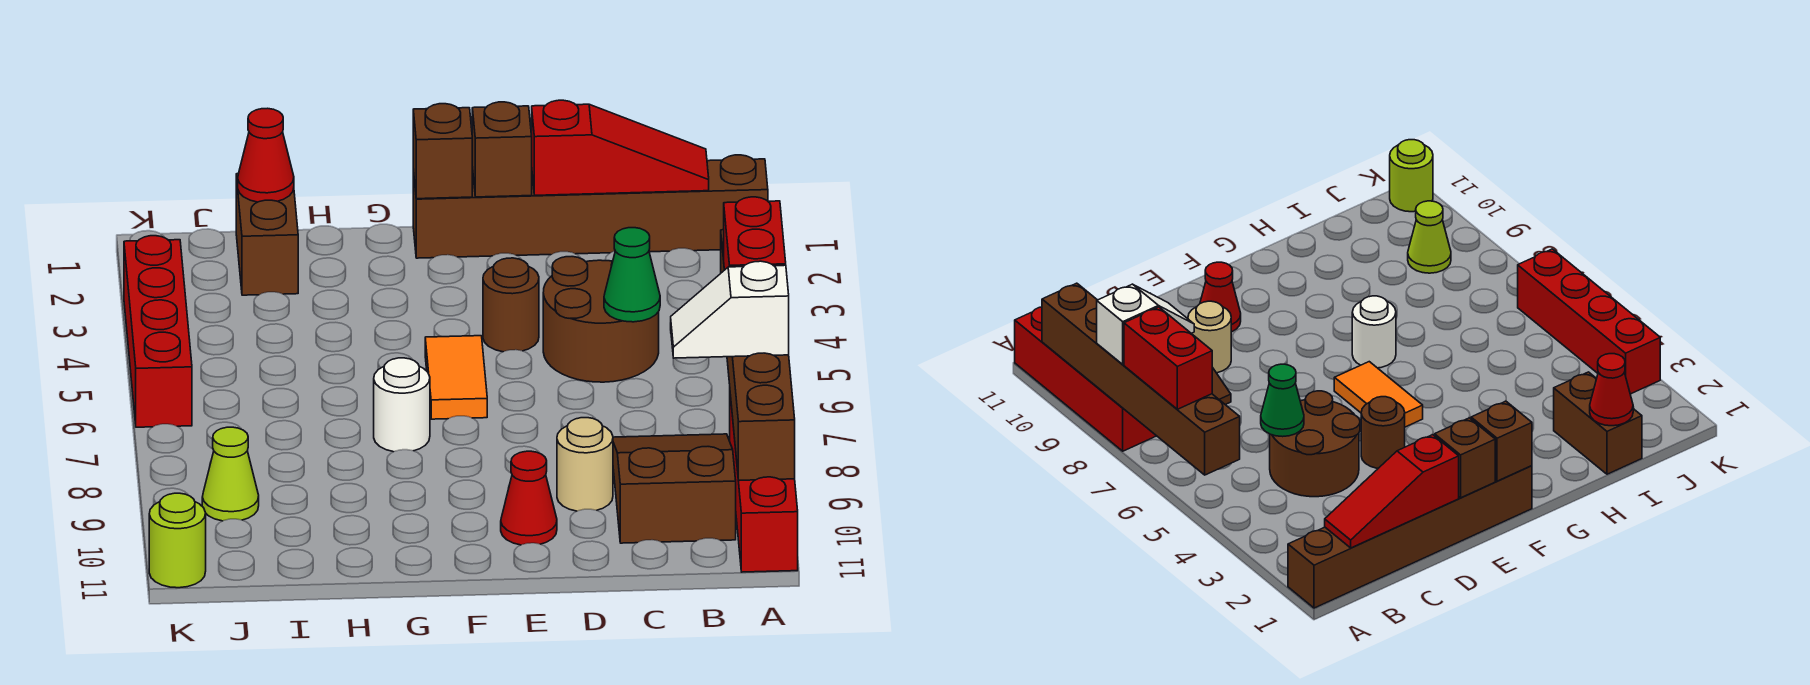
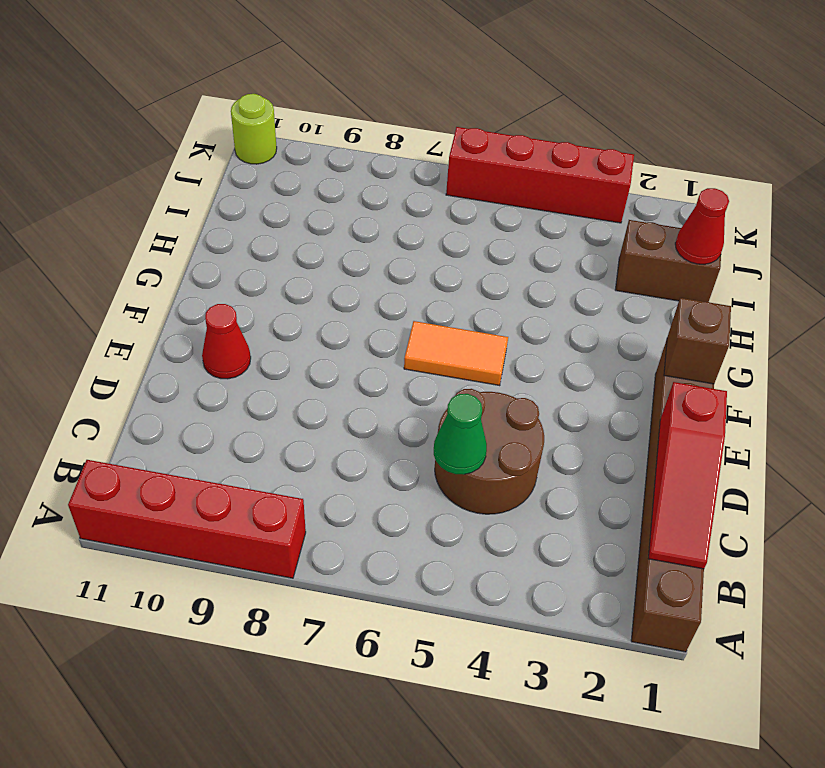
none -> brown slope B8:C10 level 1 top 10
none -> tan round brick D9 level 1
none -> brown round brick E4 level 1

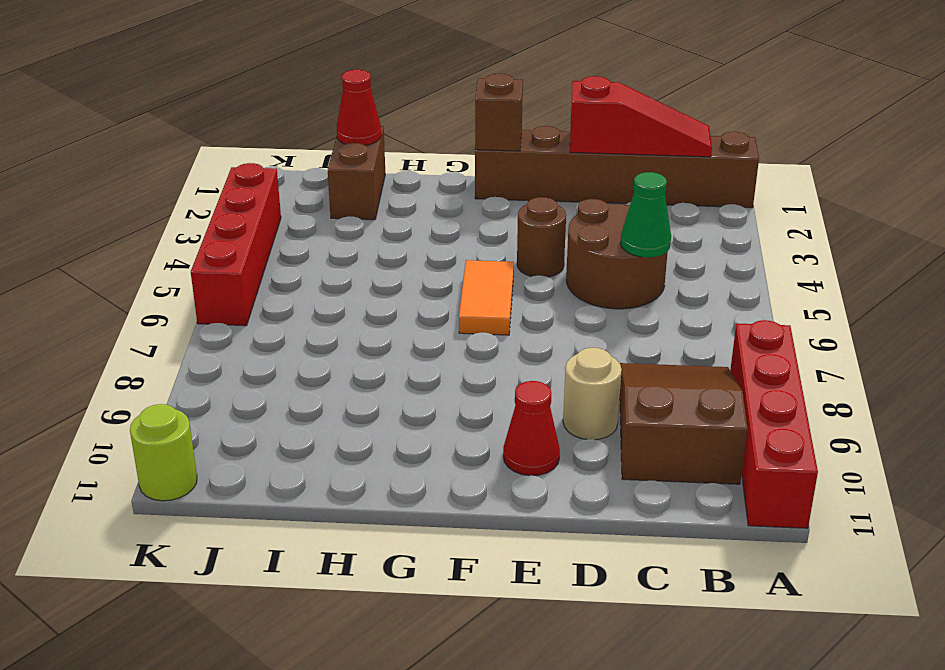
none -> white round brick G7 level 1
none -> lime cone J9 level 1
none -> brown brick A5:A10 level 2

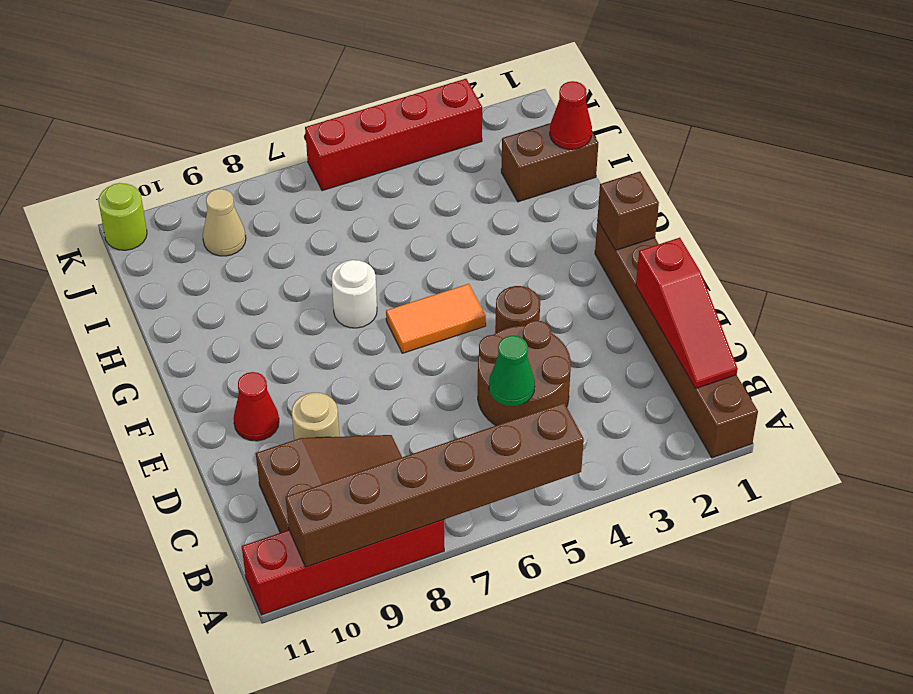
tan cone J9 level 1 -> lime cone J9 level 1
none -> brown brick E1 level 2
none -> red brick A6:A7 level 3
none -> white slope A8:B8 level 3 top A

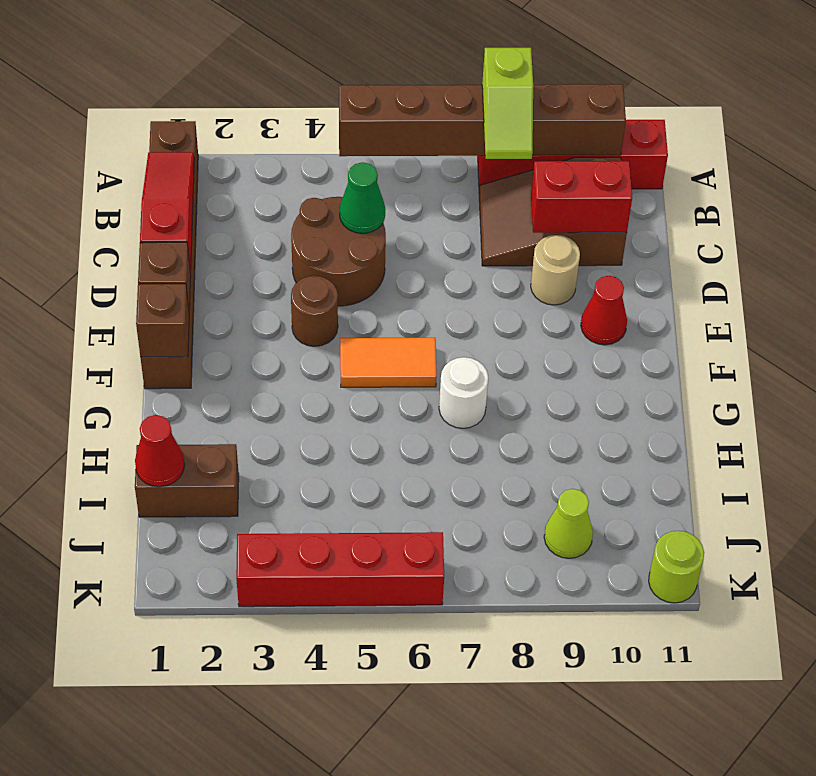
lime slope A8:B8 level 3 top A -> white slope A8:B8 level 3 top A
red brick C9:C10 level 2 -> red brick A6:A7 level 3

